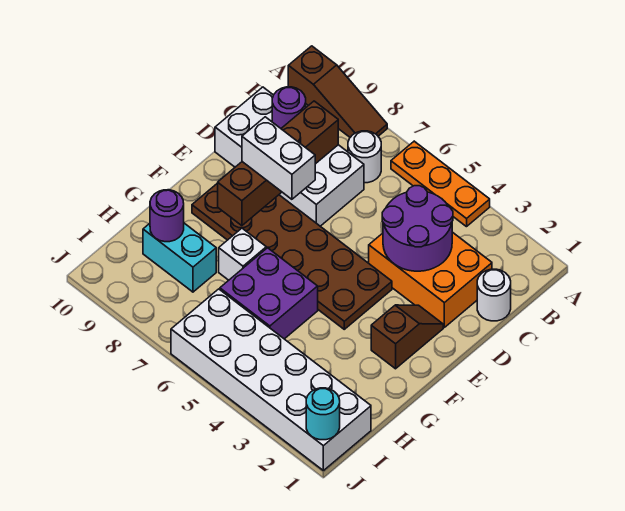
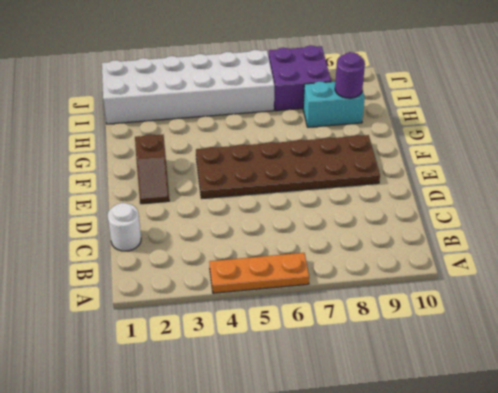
purple brick I7:J8 level 1 -> purple brick G5:H6 level 1
none -> brown slope A8:A10 level 1 top 10
none -> white round brick B7 level 1
none -> orange brick C2:D4 level 1

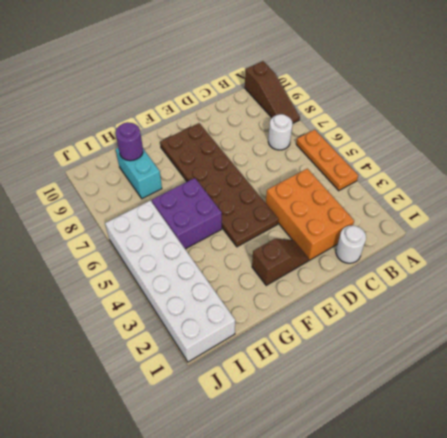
none -> white brick C7:D10 level 1
none -> white brick G7 level 1
none -> purple round brick C3:D4 level 2

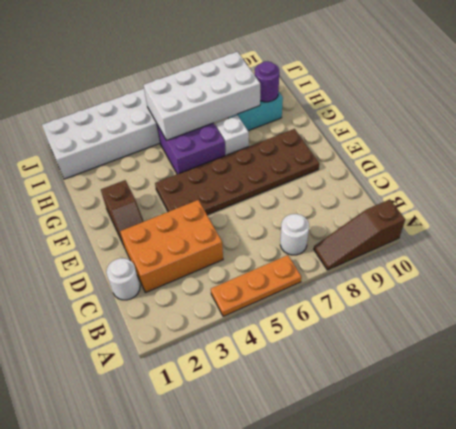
white brick H5:I8 level 2 -> white brick C7:D10 level 1
none -> purple round brick C3:D4 level 2
none -> brown brick C8:F8 level 2
none -> purple round brick C9 level 2

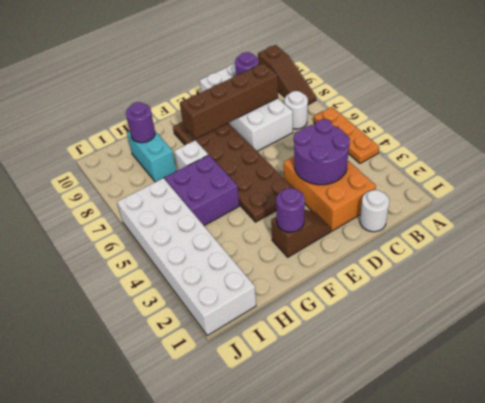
purple round brick F2 level 2 -> none
none -> cyan round brick J1 level 2
none -> white brick E7:E8 level 3

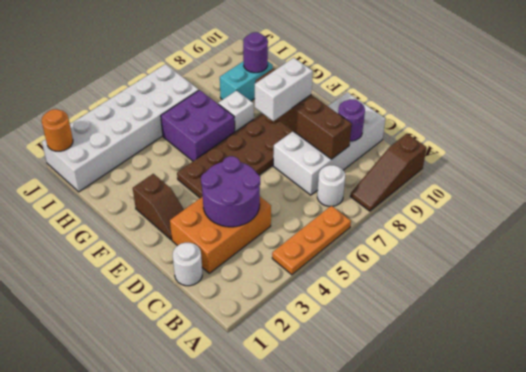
orange round brick J1 level 2 -> cyan round brick J1 level 2

